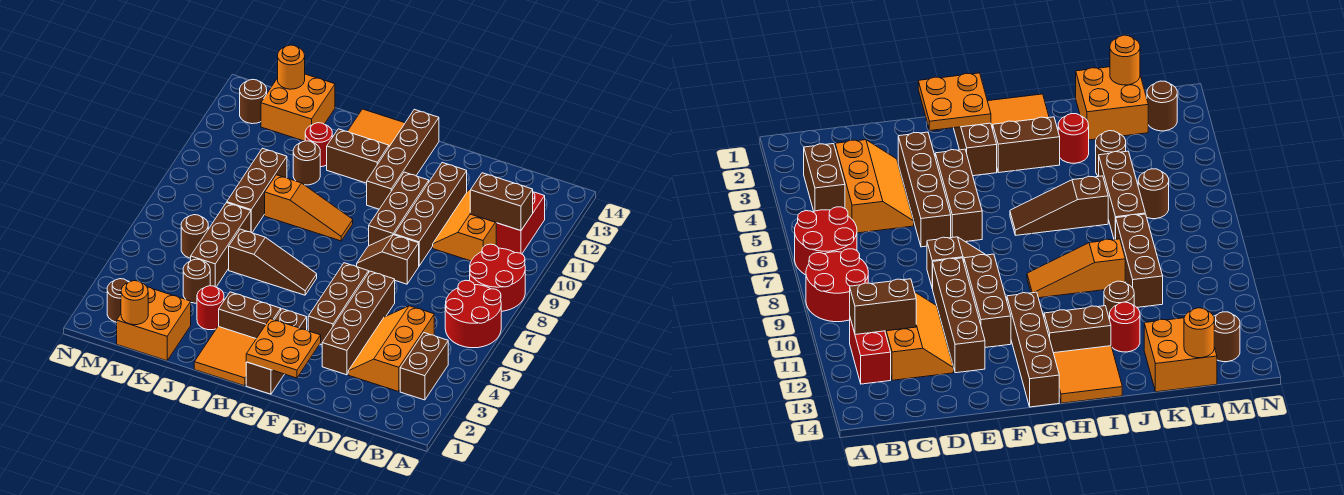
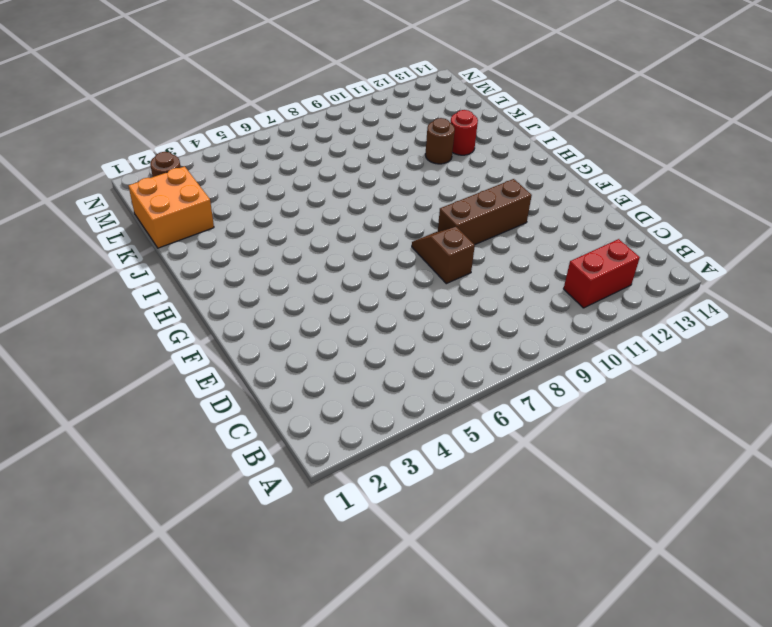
none -> red round brick A6:B7 level 1
none -> red round brick A8:B9 level 1
none -> brown brick B3:B4 level 1
none -> orange slope C3:D5 level 1 top C

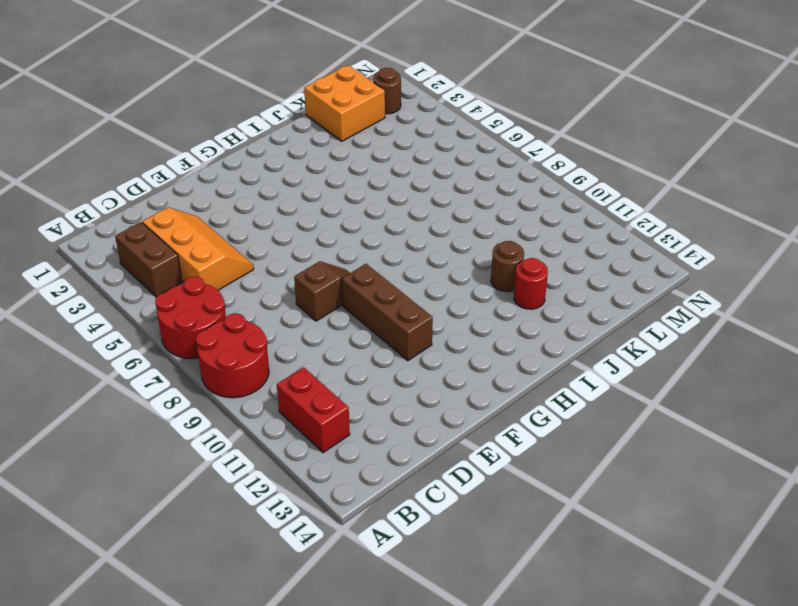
none -> orange slope C10:D12 level 1 top C
none -> brown brick E3:E6 level 1
none -> brown brick E9:E12 level 1
none -> brown brick F4:F6 level 1

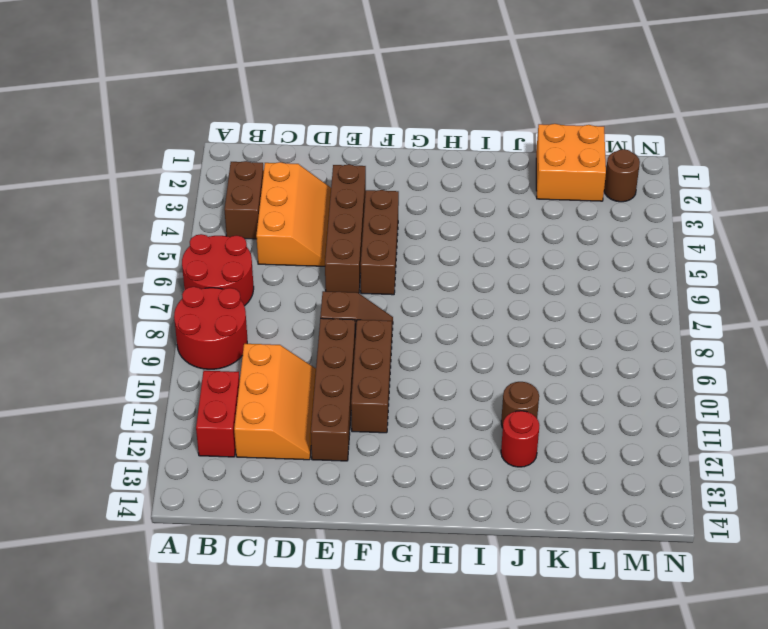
none -> brown brick G1:G3 level 1
none -> brown brick G11:G14 level 1
none -> orange tile H1:I2 level 1
none -> brown brick H3:I3 level 1

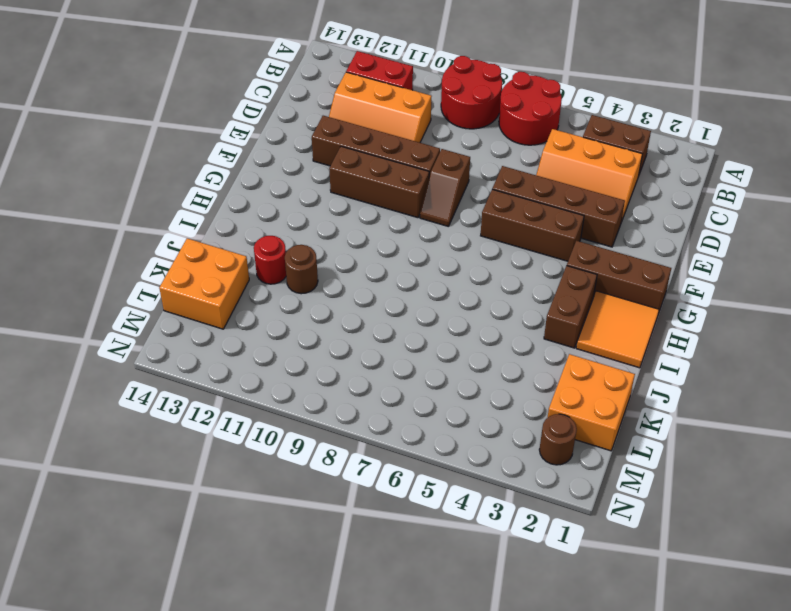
none -> brown brick G11:G14 level 1
none -> brown slope H6:J6 level 1 top J
none -> orange slope H9:J9 level 1 top J
none -> brown brick H12:I12 level 1

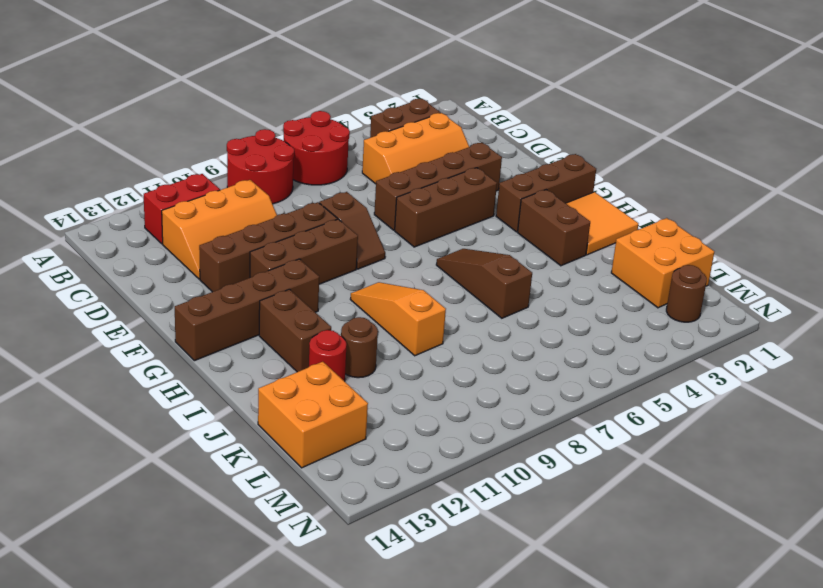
none -> orange tile H13:I14 level 1
none -> red round brick J3 level 1
none -> brown round brick K4 level 1
none -> brown brick K5:K7 level 1

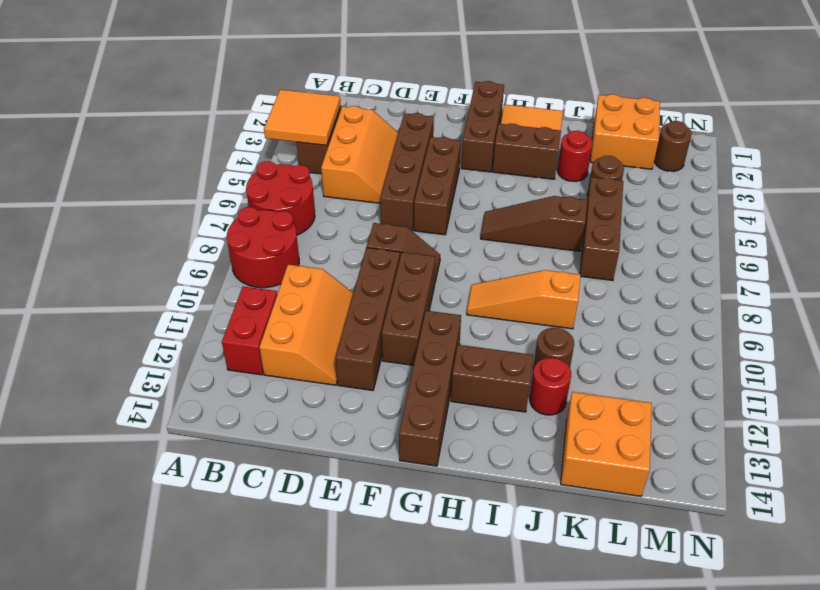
orange tile A3:B4 level 2 -> orange tile H13:I14 level 1
none -> brown brick K8:K10 level 1
none -> brown round brick L6 level 1
none -> brown round brick M13 level 1
none -> brown brick B11:C11 level 2

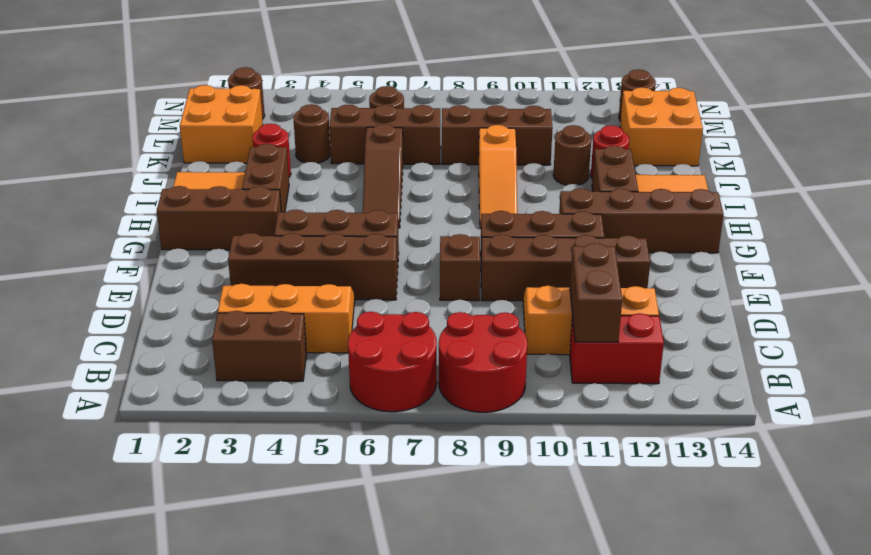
none -> orange plate F1:G2 level 2
none -> orange round brick L1 level 2
none -> orange round brick L14 level 2

